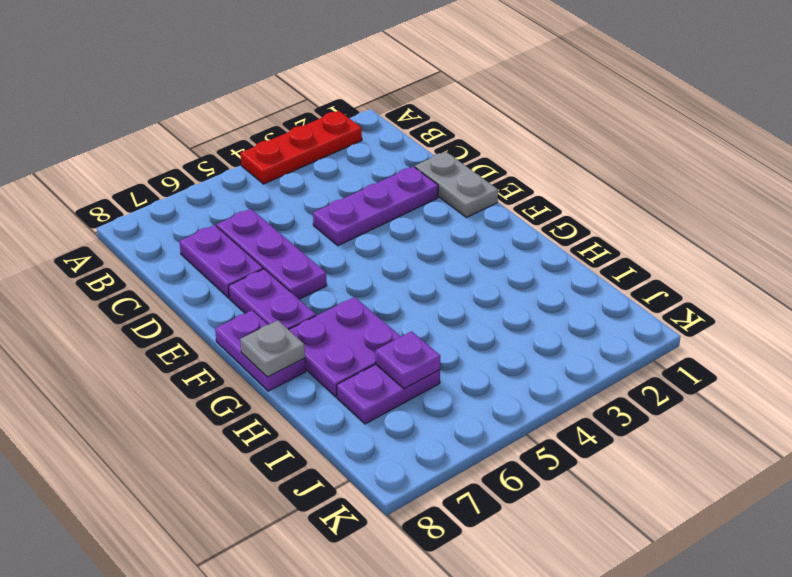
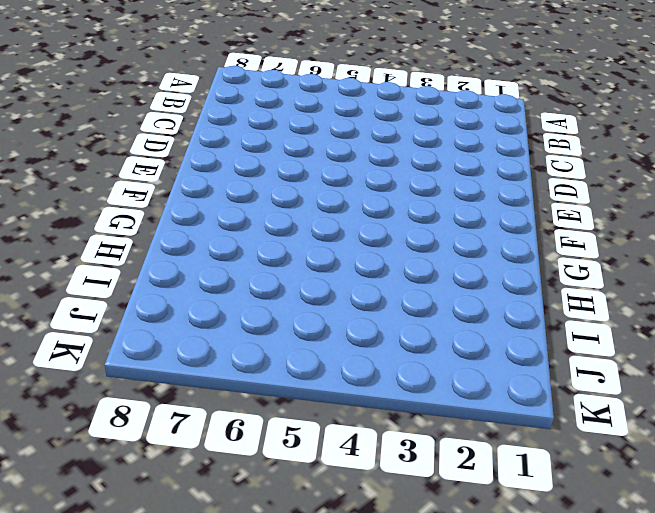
none -> red plate A2:A4 level 1
none -> purple plate C6:E6 level 1

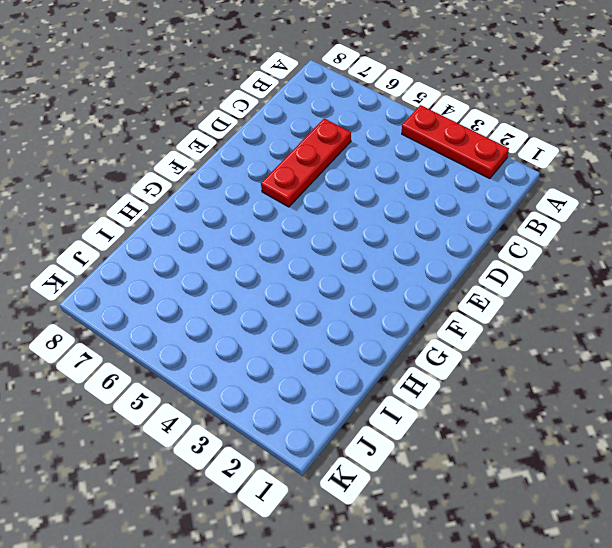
red plate C6:E6 level 1 -> purple plate C6:E6 level 1
none -> purple plate C7:D7 level 1
none -> grey plate D1:E1 level 1

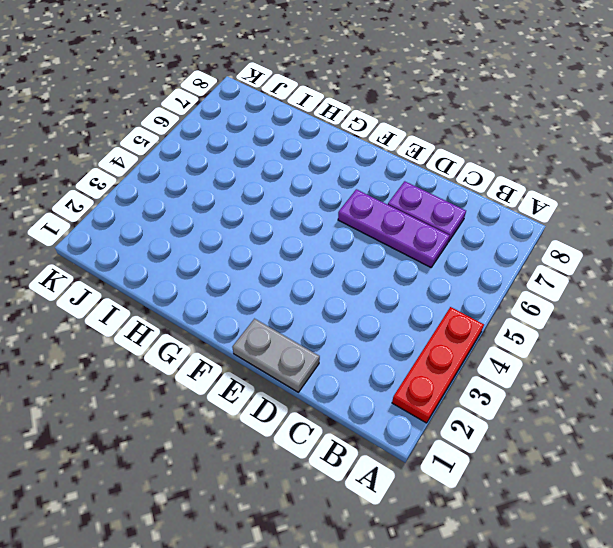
none -> purple plate D2:D4 level 1
none -> purple plate E7:F7 level 1

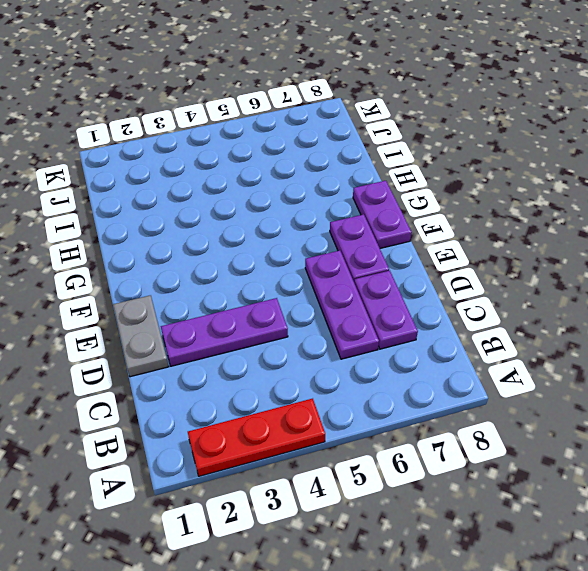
none -> purple plate G6:H7 level 1
none -> purple plate I6:I7 level 1

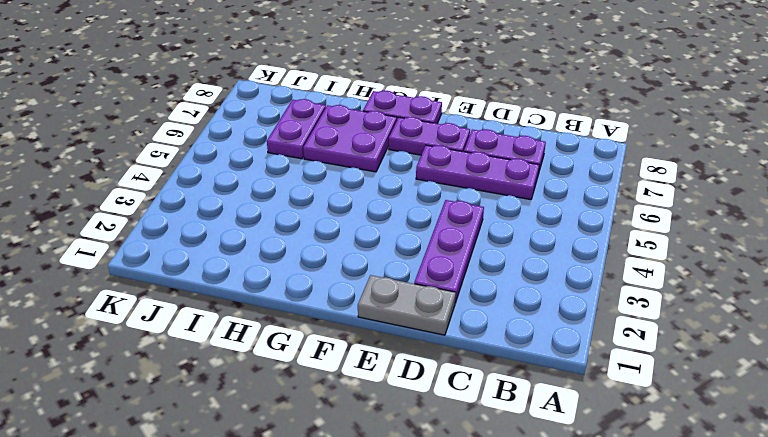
none -> red plate A2:A4 level 1
none -> grey plate G8 level 2

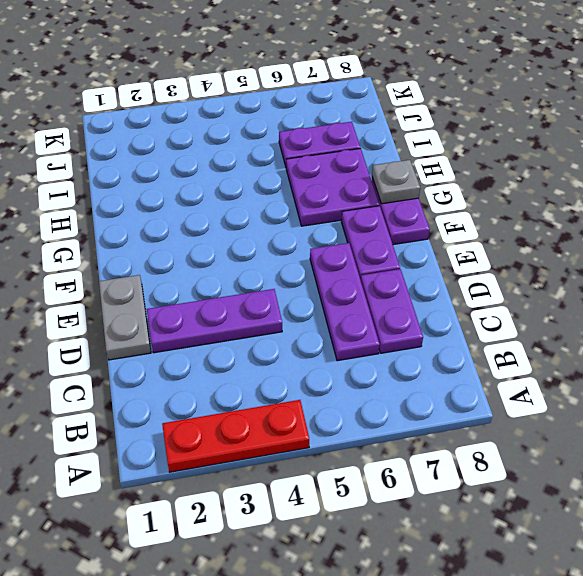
none -> purple plate I6 level 2

